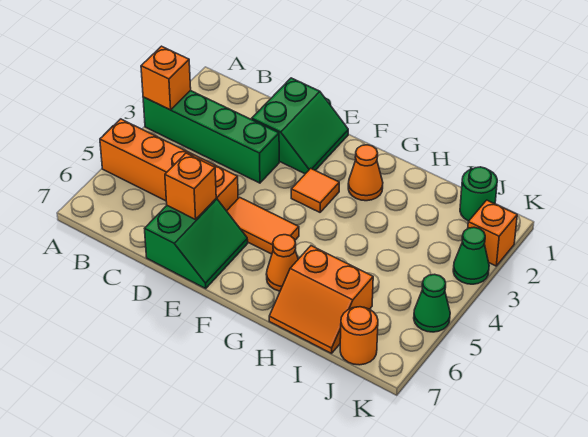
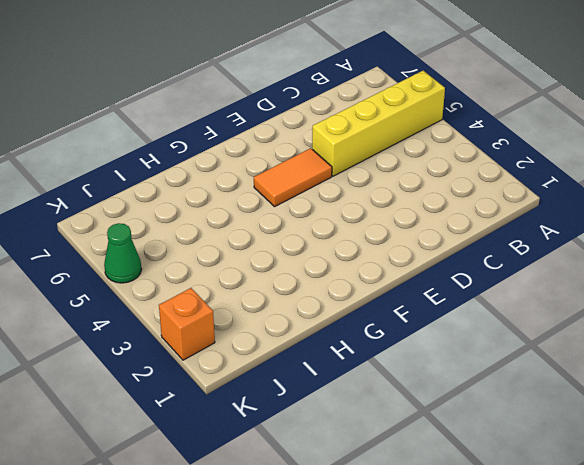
yellow brick A5:D5 level 1 -> orange brick A5:D5 level 1
none -> green brick A3:D3 level 1
none -> green slope D1:E2 level 1 top D
none -> green slope D6:E7 level 1 top D

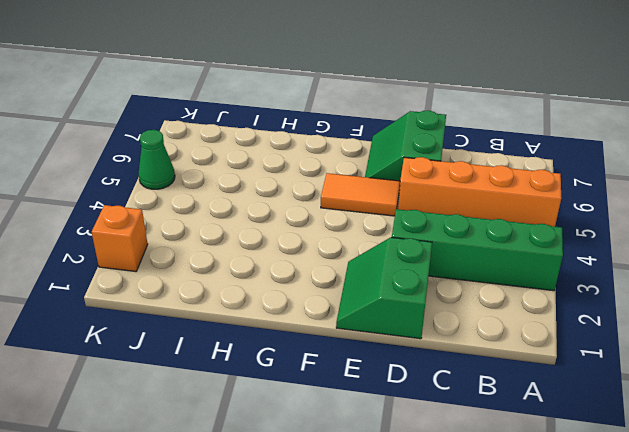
none -> orange tile F3 level 1
none -> orange cone G2 level 1
none -> orange cone G6 level 1

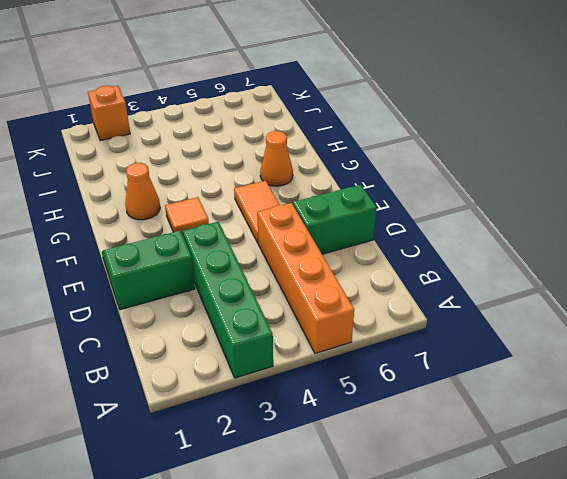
none -> orange slope H6:I7 level 1 top 6
none -> green round brick J1 level 1
none -> orange round brick J7 level 1

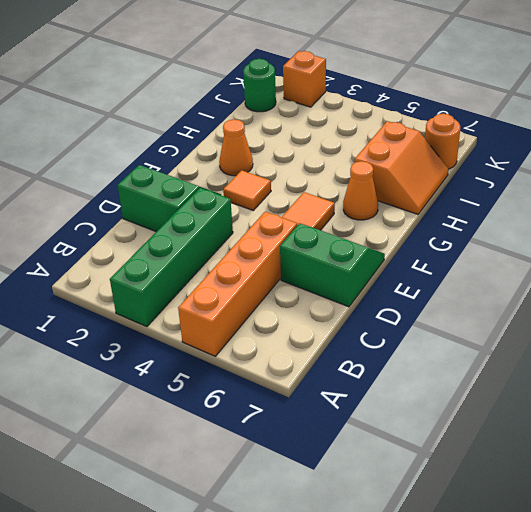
none -> green cone K3 level 1
none -> green cone K5 level 1
none -> orange brick A3 level 2

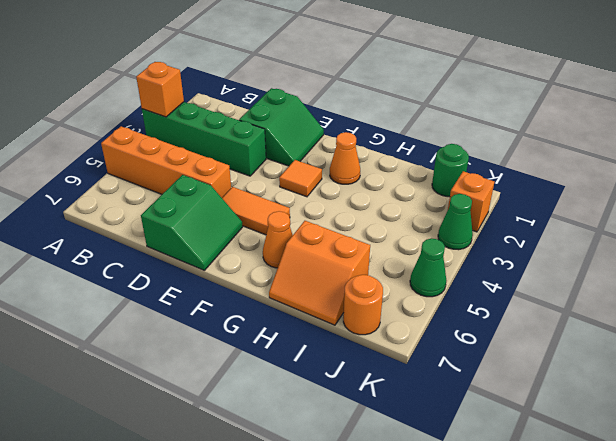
none -> orange brick D6 level 2

